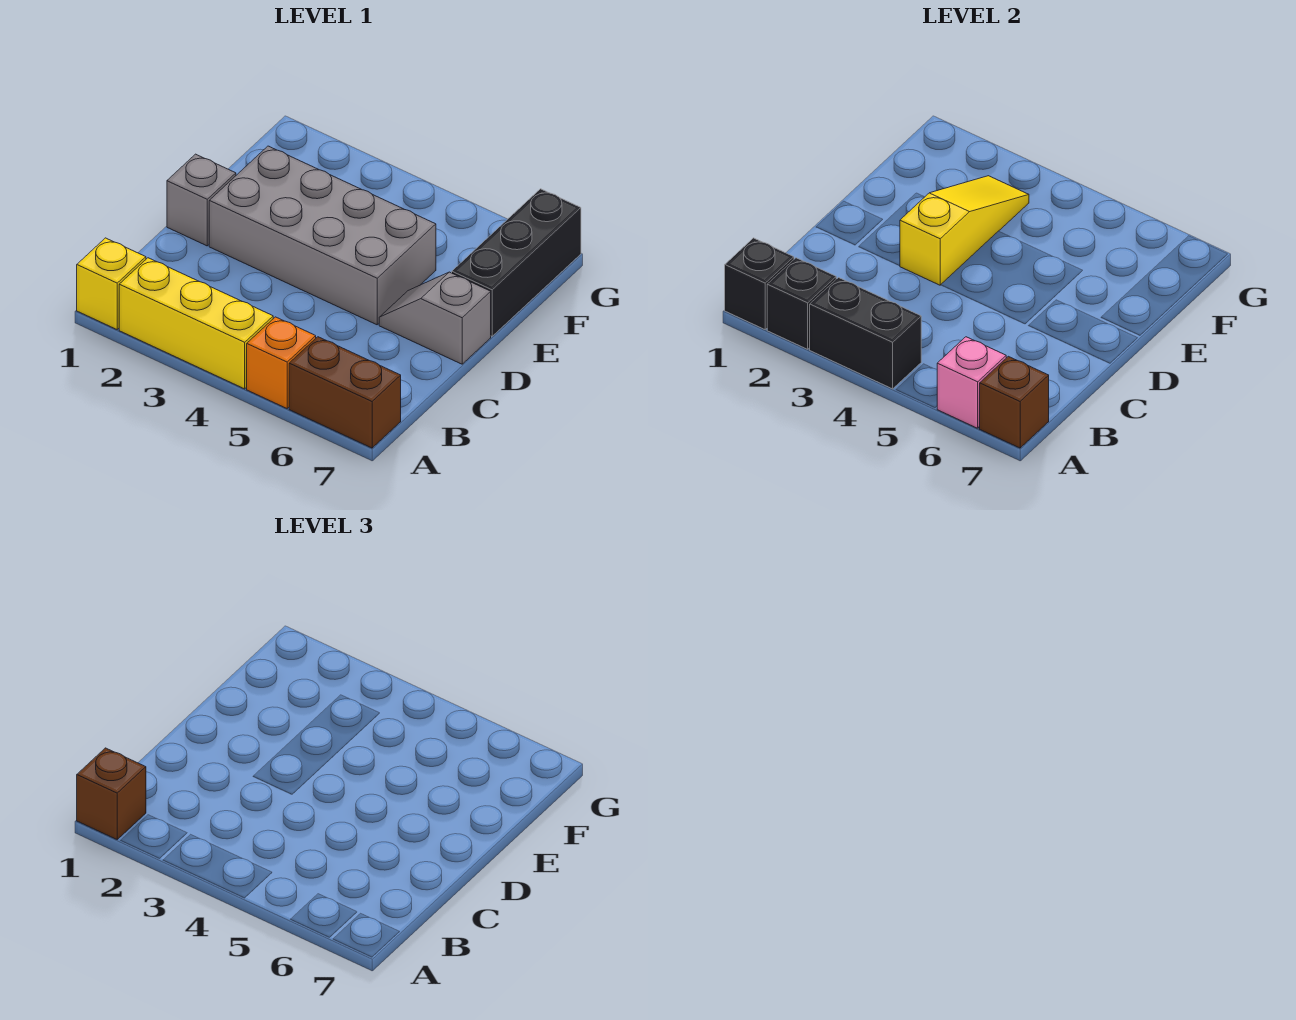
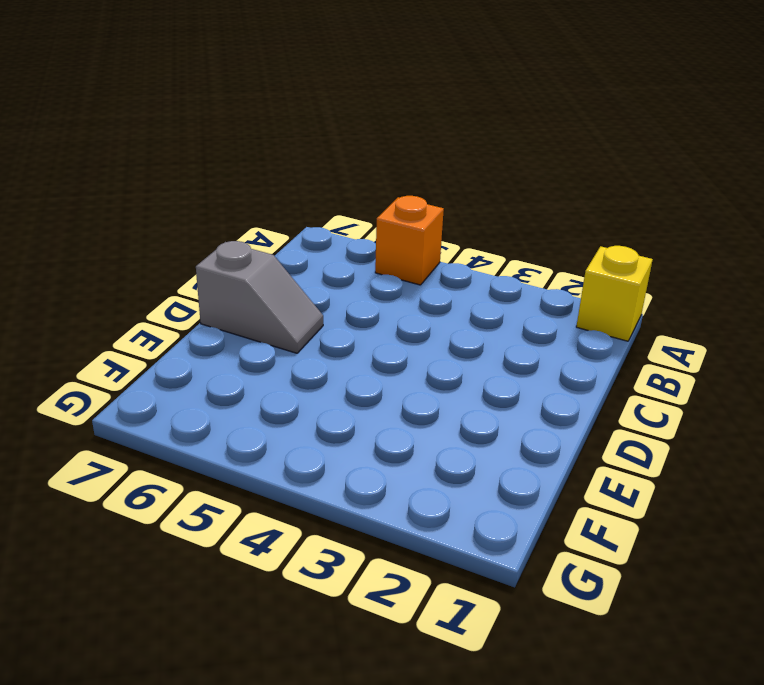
none -> yellow brick A2:A4 level 1
none -> brown brick A6:A7 level 1
none -> grey brick D1 level 1

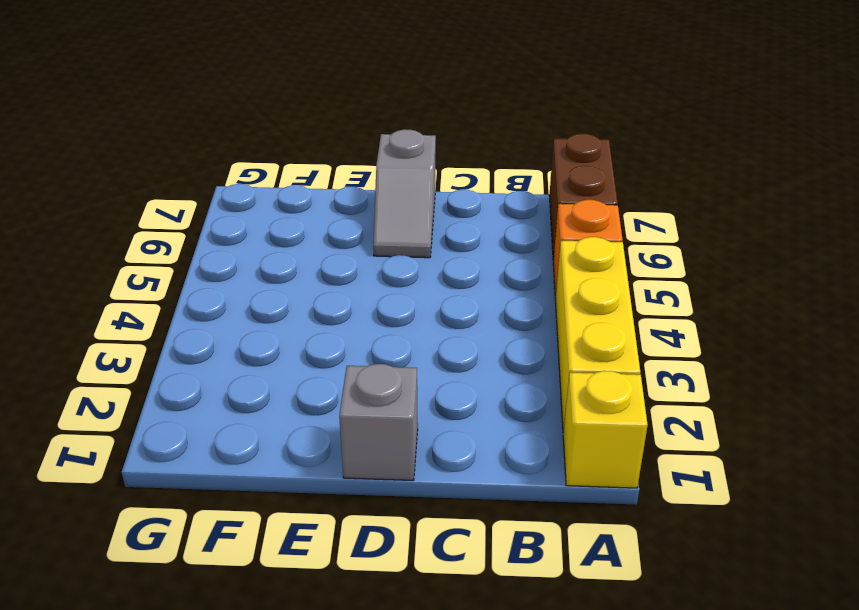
none -> grey brick D2:E5 level 1
none -> black brick E7:G7 level 1
none -> black brick A1 level 2

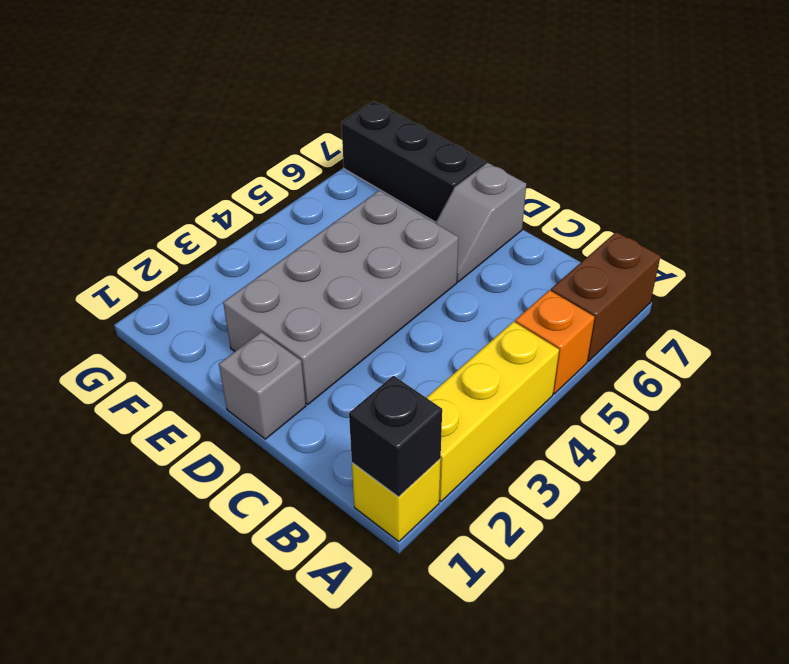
none -> black brick A2 level 2
none -> black brick A3:A4 level 2
none -> pink brick A6 level 2

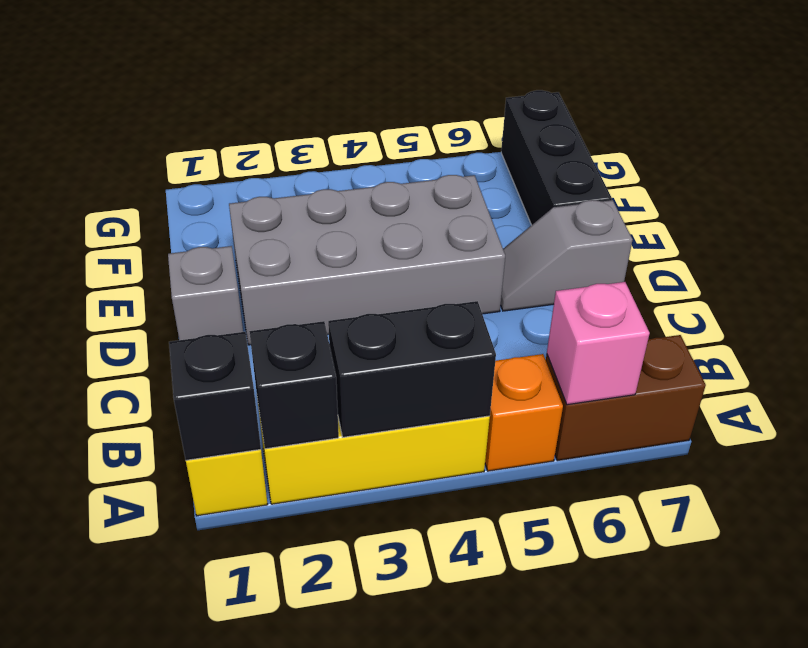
none -> brown brick A7 level 2
none -> yellow slope D3:F3 level 2 top D
none -> brown brick A1 level 3

